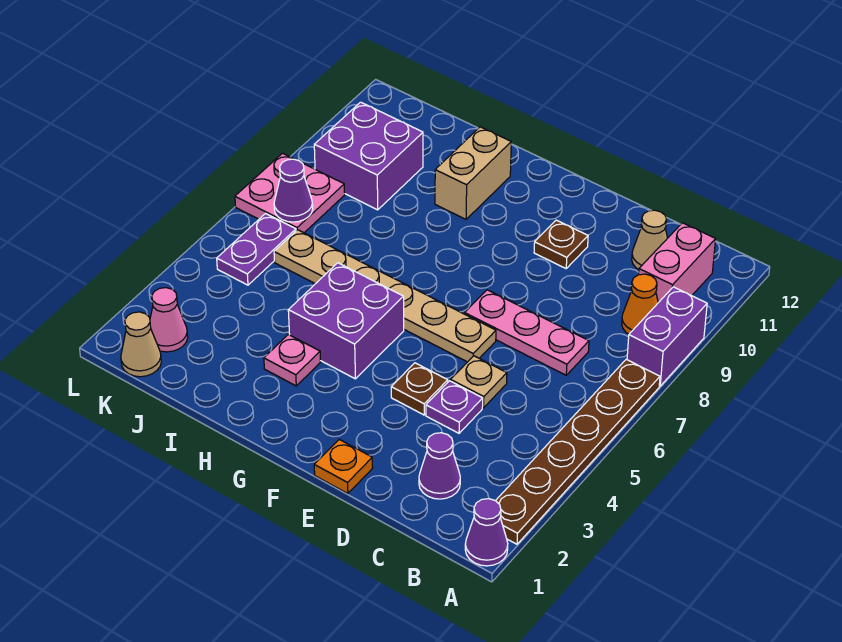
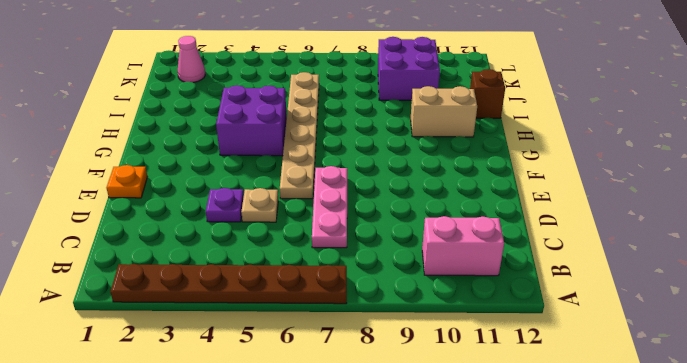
brown brick I12 level 1 -> none
none -> purple cone A1 level 1
none -> purple brick A8:A9 level 1
none -> orange cone B9 level 1

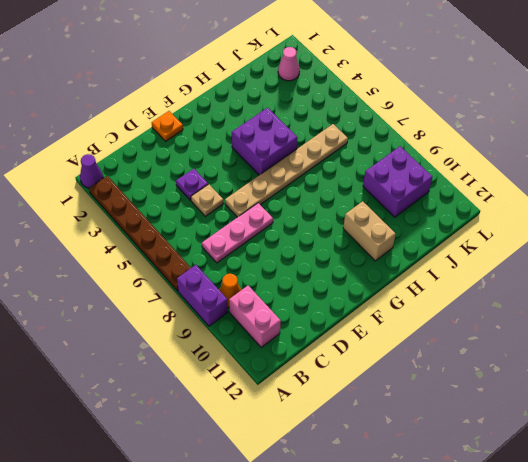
none -> purple cone C2 level 1
none -> tan cone C11 level 1
none -> brown plate E4 level 1

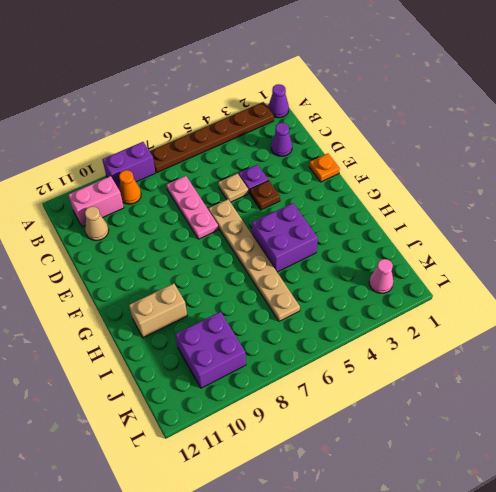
none -> brown plate E10 level 1
none -> pink plate H3 level 1
none -> tan cone K1 level 1

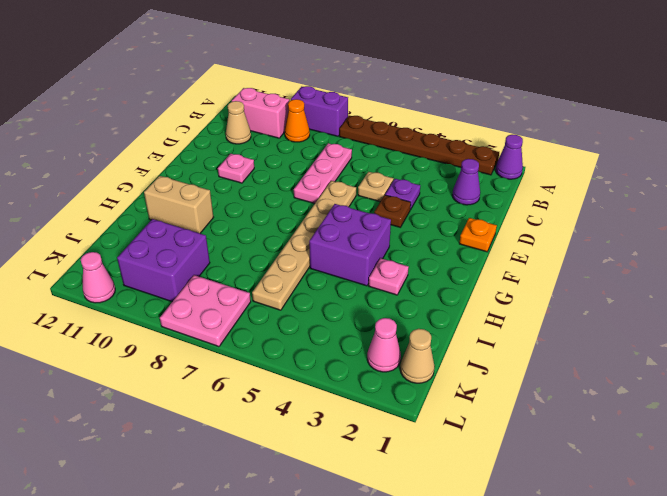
pink plate E10 level 1 -> brown plate E10 level 1
pink cone L11 level 1 -> none
none -> purple plate K5:K6 level 1
none -> purple cone K7 level 2

